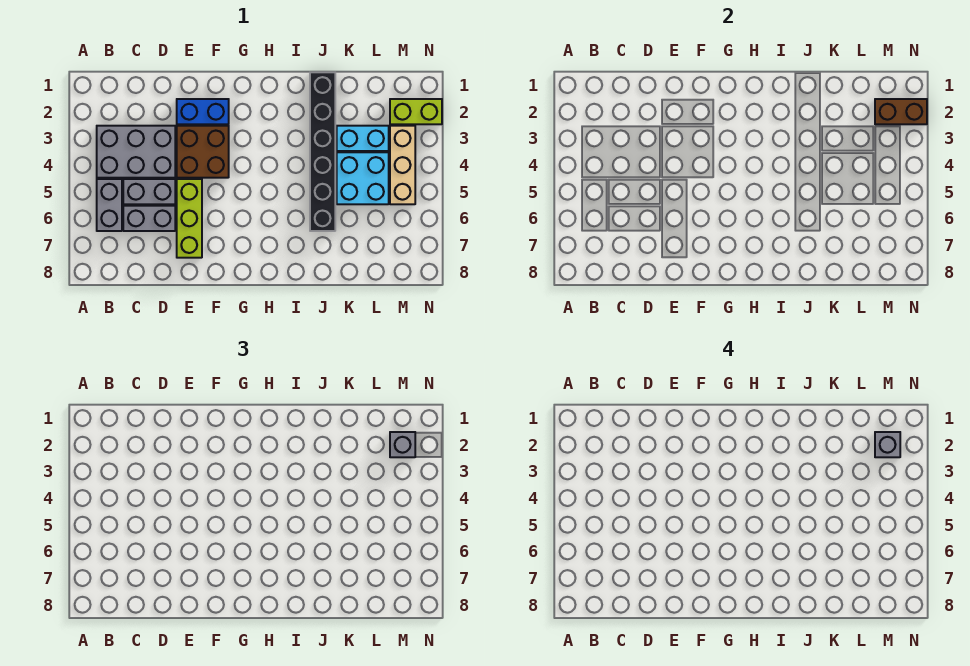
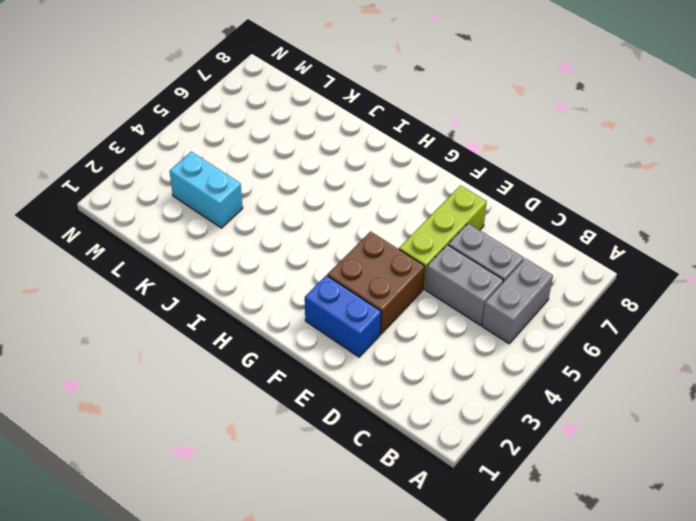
none -> grey brick B3:D4 level 1
none -> black brick J1:J6 level 1
none -> cyan brick K4:L5 level 1

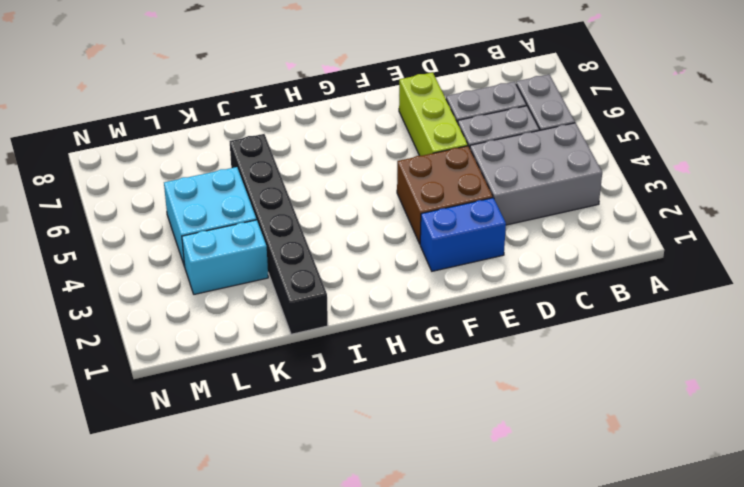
none -> lime brick M2:N2 level 1
none -> tan brick M3:M5 level 1
none -> brown brick M2:N2 level 2

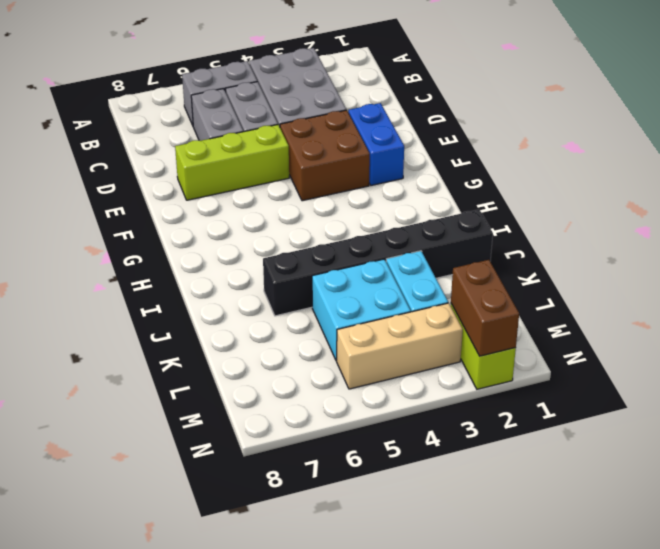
none -> grey brick M2 level 3
none -> grey brick M2 level 4

